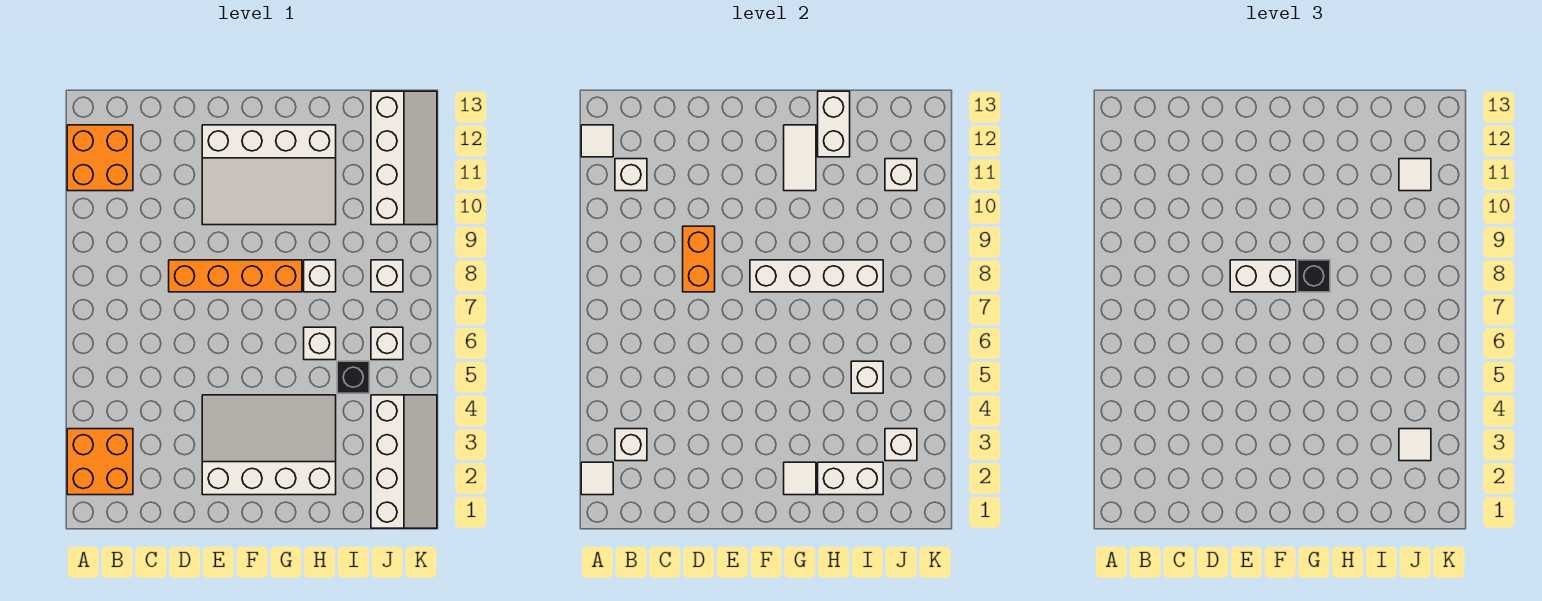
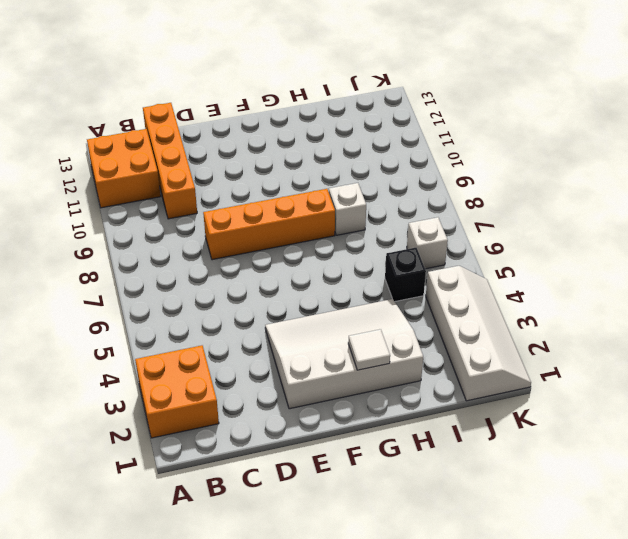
orange brick C10:C13 level 1 -> none
none -> white slope E10:H12 level 1 top 12
none -> white brick H6 level 1
none -> white brick J8 level 1

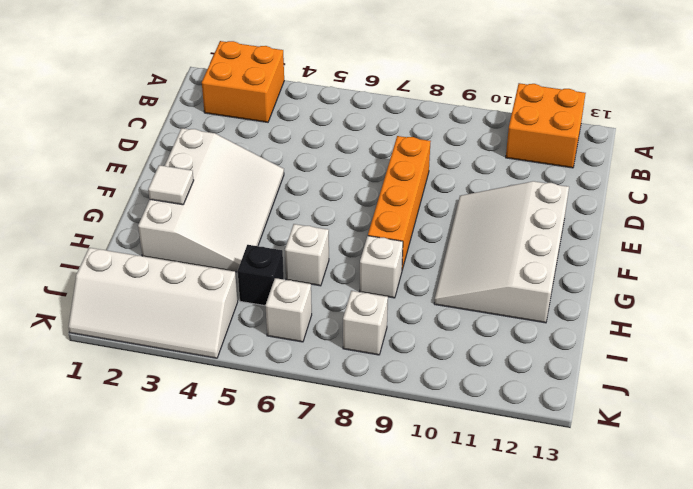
none -> white slope J10:K13 level 1 top J
none -> white tile A2 level 2
none -> white tile A12 level 2

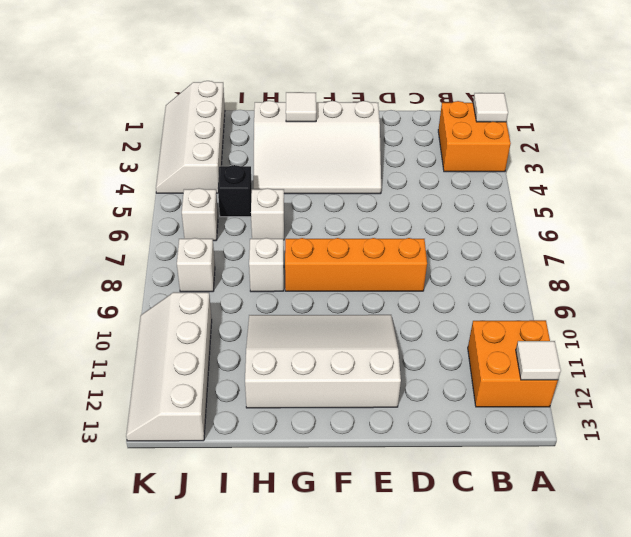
none -> white brick B3 level 2
none -> white brick B11 level 2
none -> orange brick D8:D9 level 2

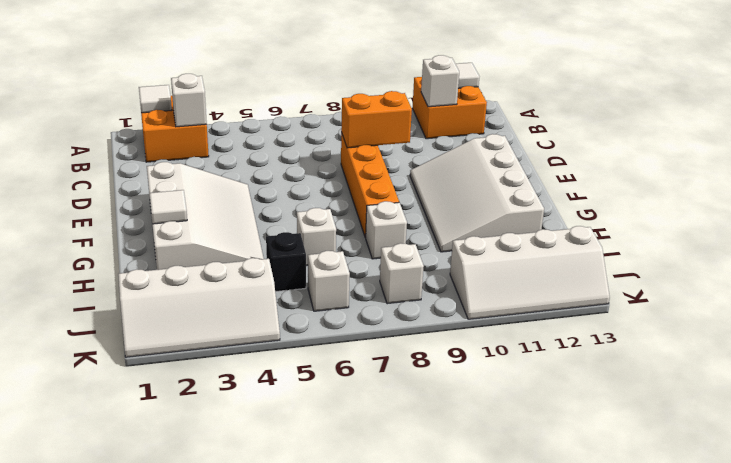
none -> white brick F8:I8 level 2
none -> white tile G11:G12 level 2
none -> white brick H2:I2 level 2

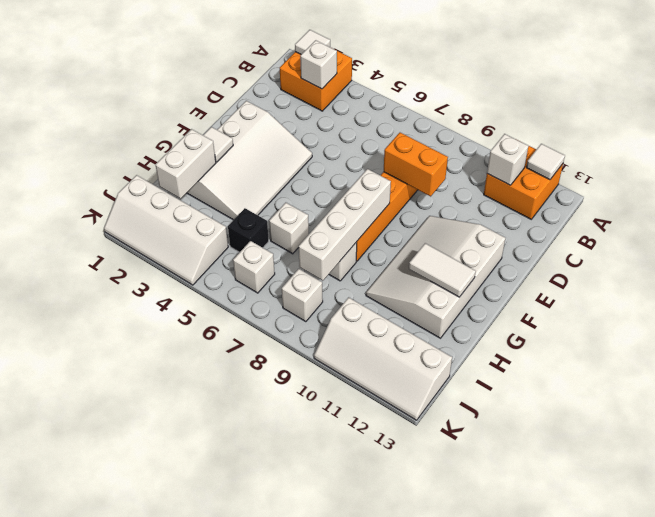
none -> white brick H12:H13 level 2
none -> white brick I5 level 2
none -> white brick J3 level 2

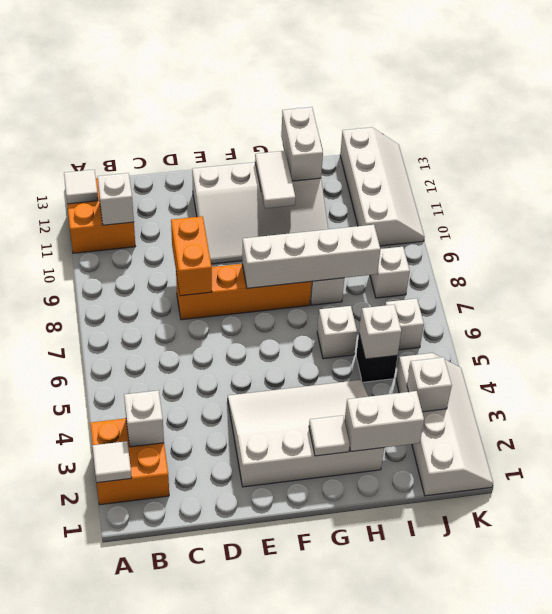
none -> white brick J11 level 2
none -> white brick E8:F8 level 3
none -> black brick G8 level 3

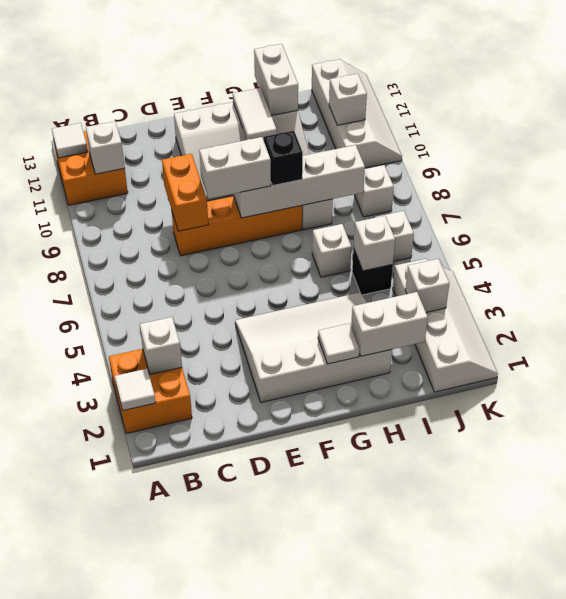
none -> white tile J3 level 3
none -> white tile J11 level 3

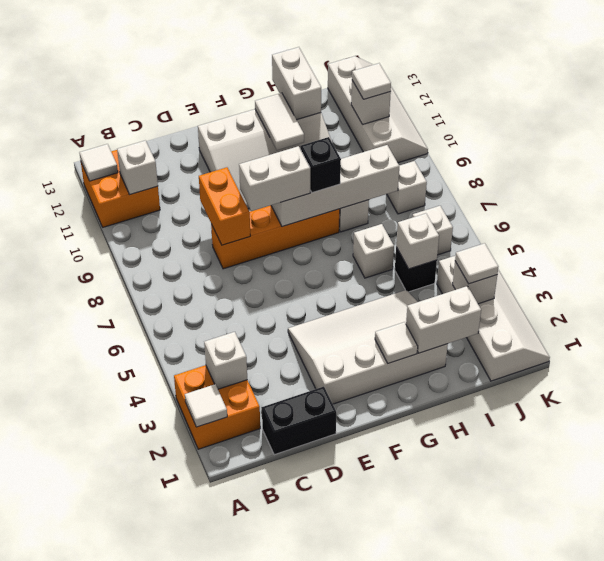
black brick C1:D1 level 1 -> none

